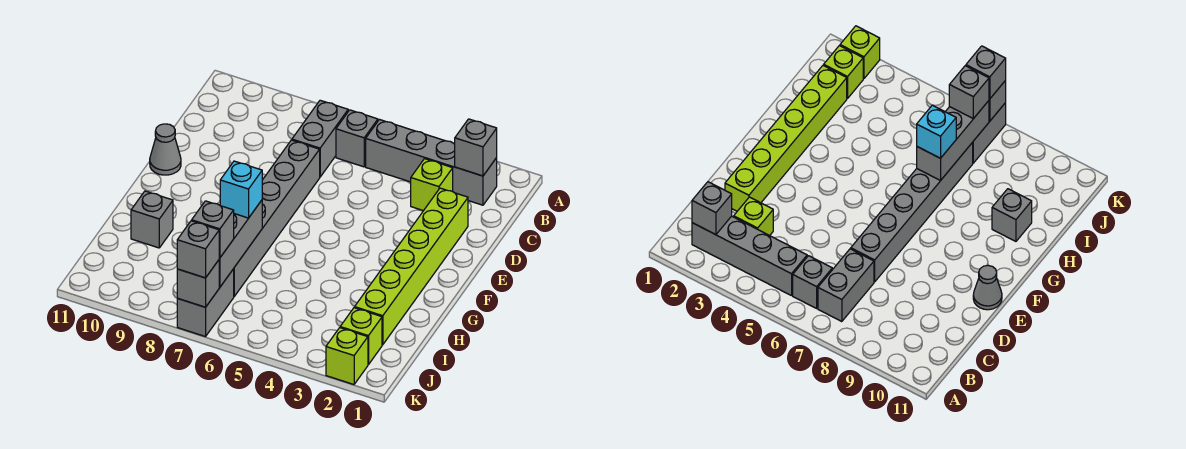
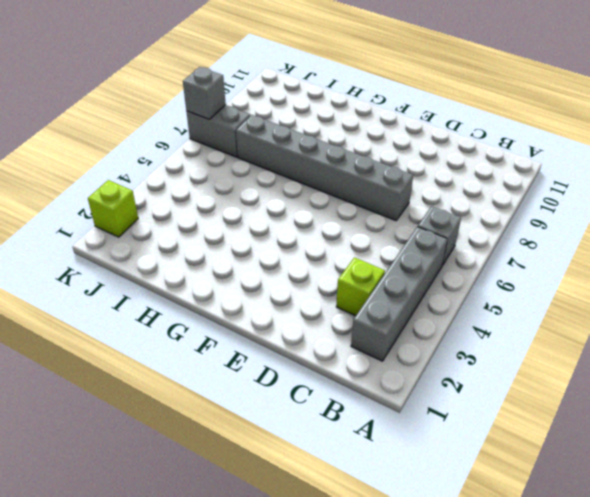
none -> grey brick B7:C7 level 1
none -> lime brick D2:I2 level 1
none -> grey cone E11 level 1

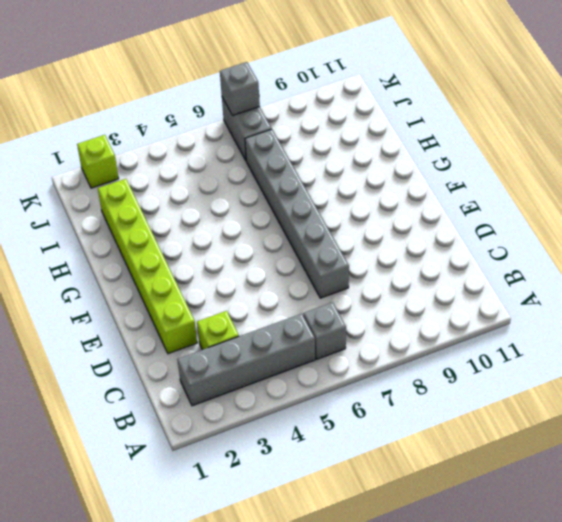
none -> grey brick B7:C7 level 1
none -> grey cone E11 level 1
none -> grey brick H10 level 1

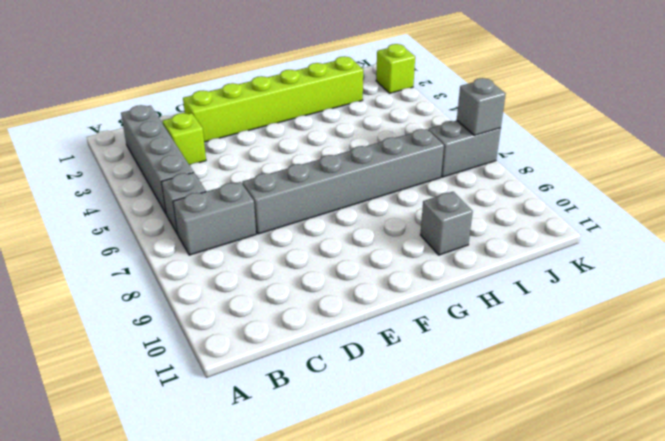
none -> grey cone E11 level 1
none -> lime brick J2 level 1
none -> grey brick B2 level 2

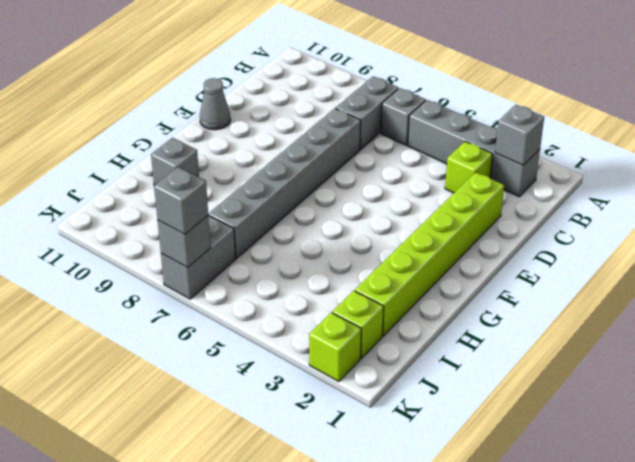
none -> grey brick H7:J7 level 2
none -> cyan brick H7 level 3
none -> grey brick J7 level 3

